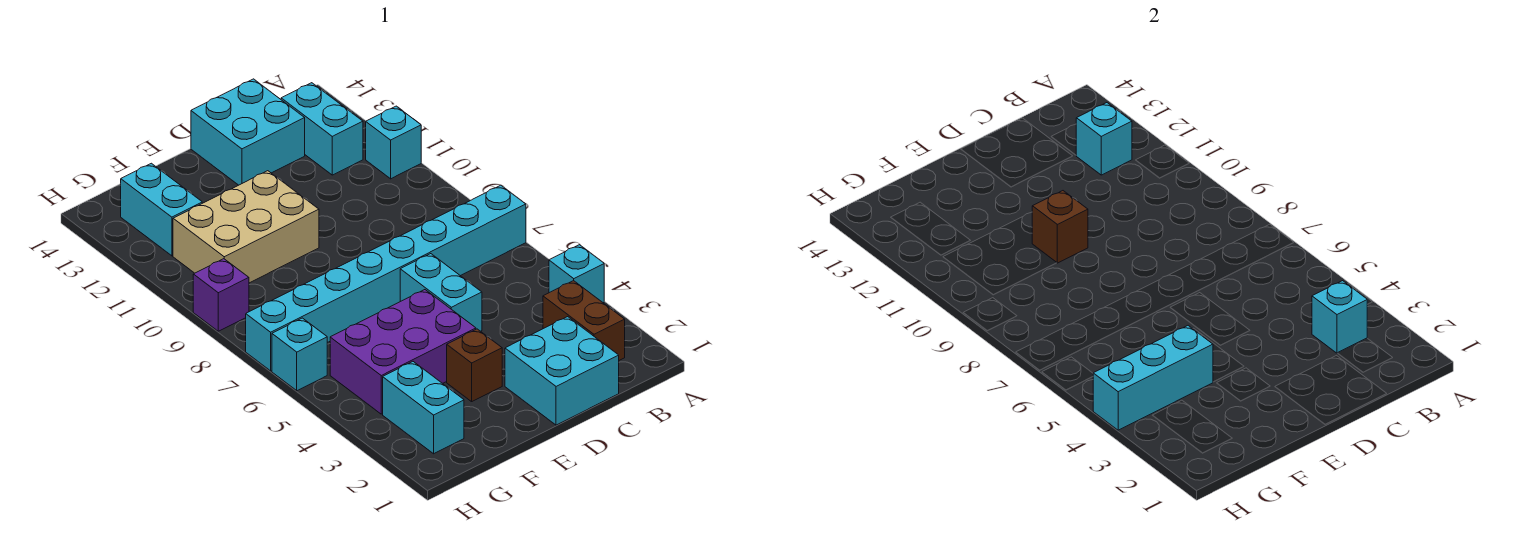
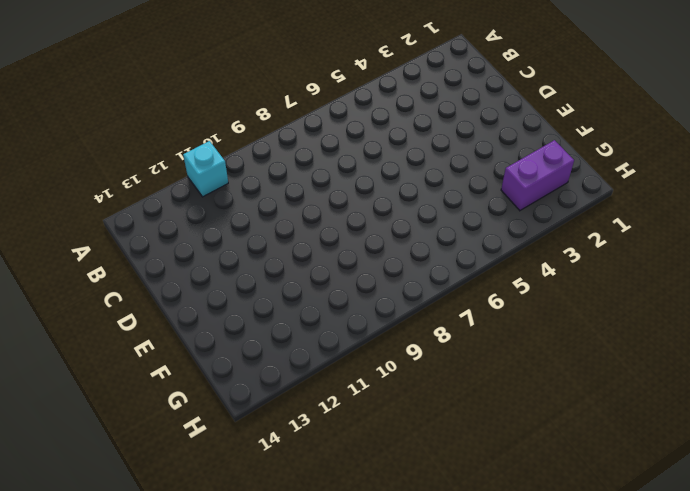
purple brick G2:G3 level 1 -> cyan brick G2:G3 level 1
none -> cyan brick A4 level 1
none -> cyan brick A7:H7 level 1
none -> brown brick B2:B3 level 1

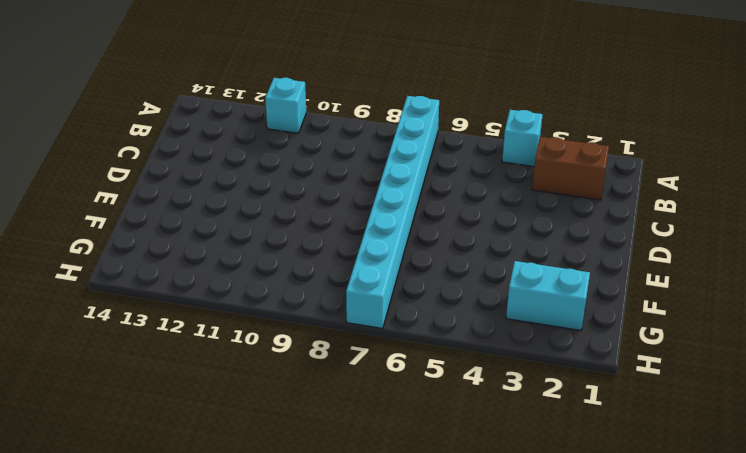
none -> cyan brick B12:B13 level 1
none -> cyan brick C1:D2 level 1
none -> cyan brick C13:D14 level 1

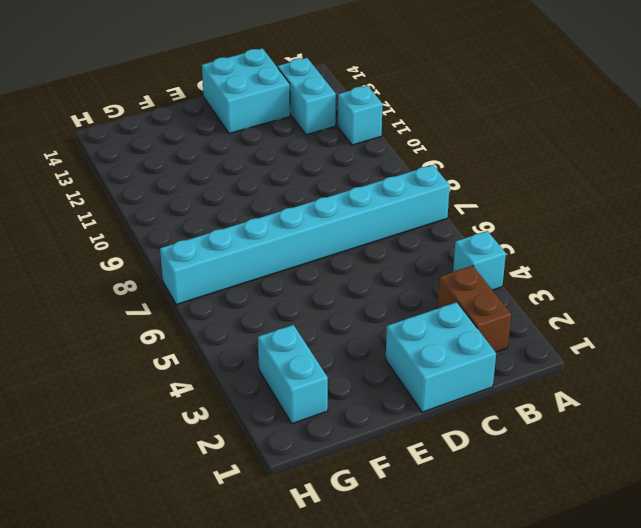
none -> cyan brick D5:D6 level 1
none -> brown brick E3 level 1
none -> purple brick E4:G5 level 1

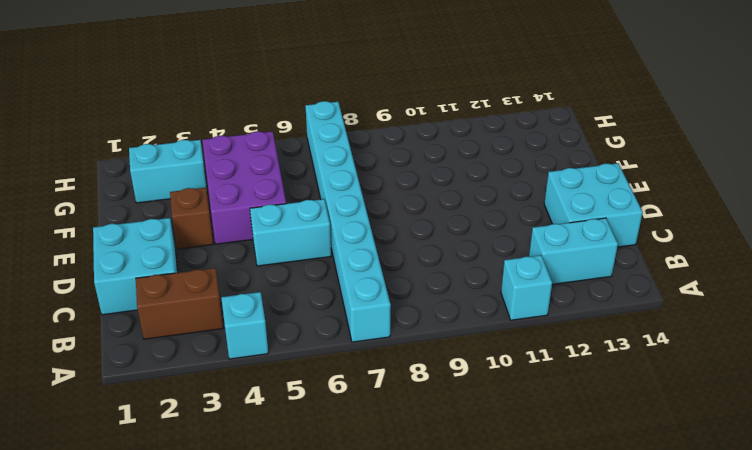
none -> tan brick E10:G11 level 1
none -> cyan brick G12:G13 level 1
none -> cyan brick H6 level 1

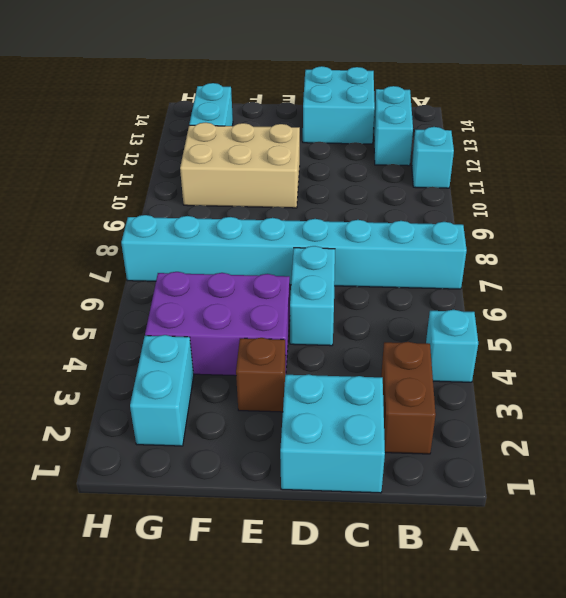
none -> cyan brick H6 level 1
none -> purple brick H9 level 1
none -> cyan brick B3 level 2

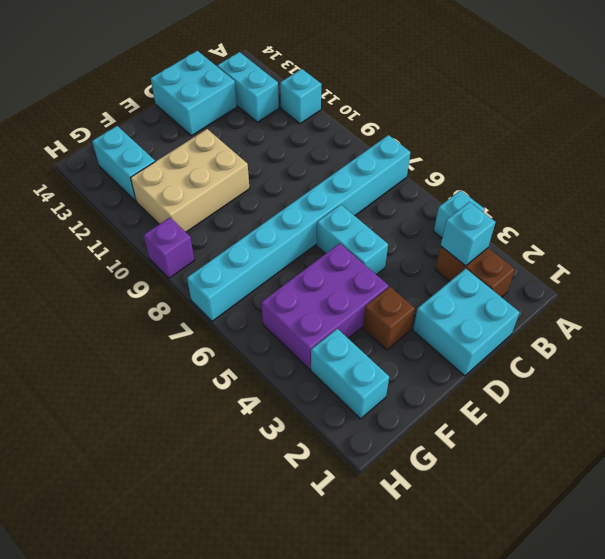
none -> cyan brick H6 level 1
none -> cyan brick B12 level 2
none -> brown brick E10 level 2

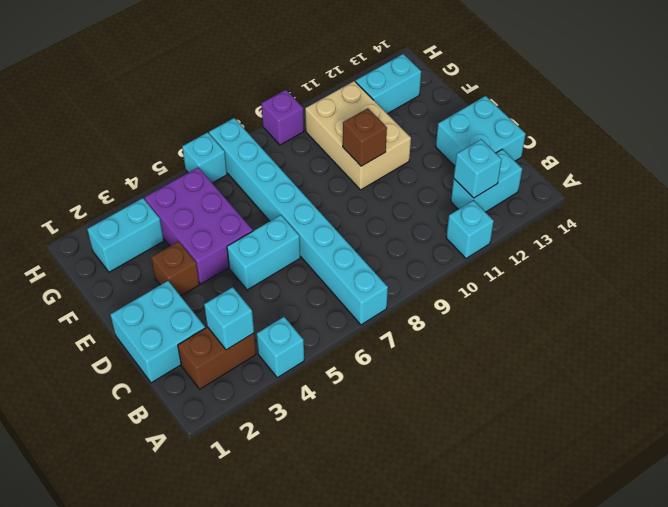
none -> cyan brick F4:H4 level 2

